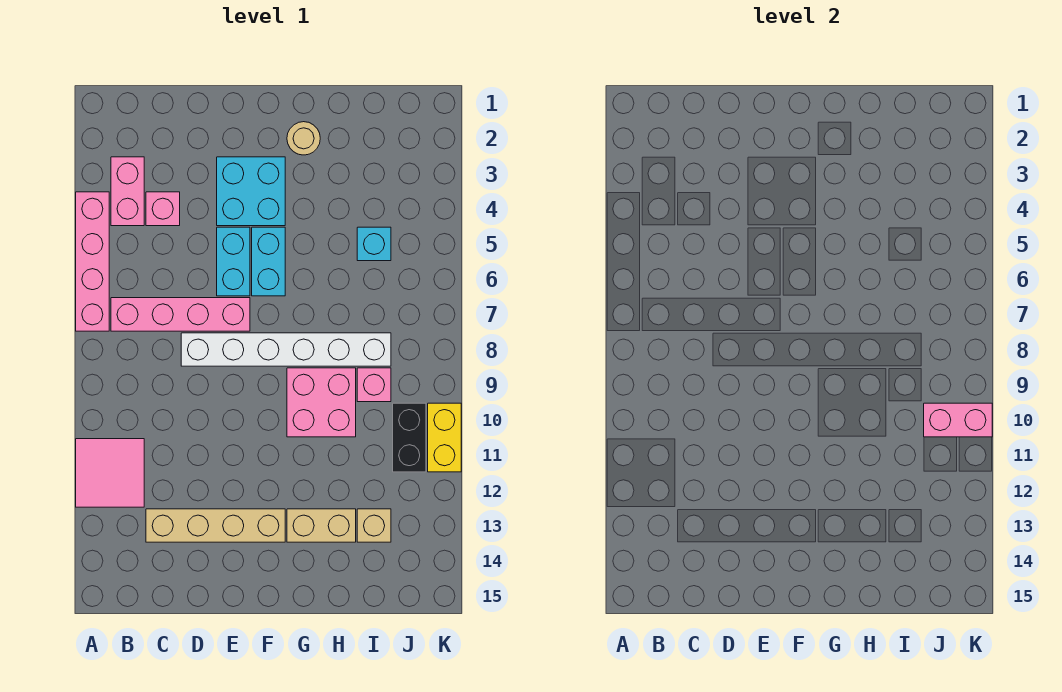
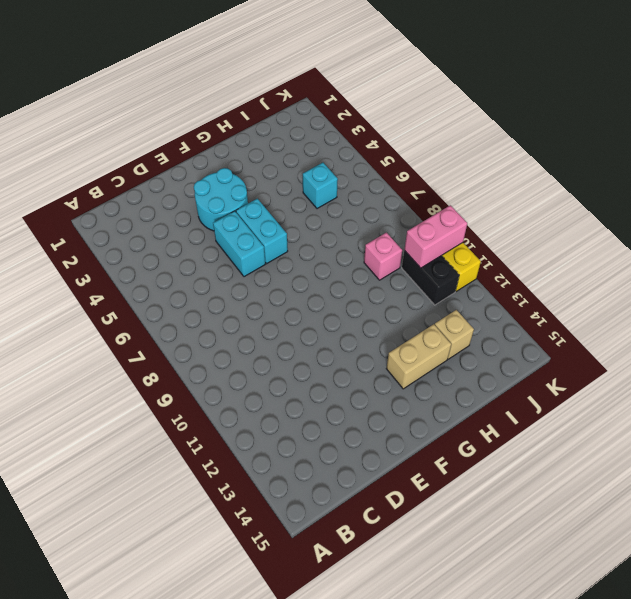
cyan round brick E3:F4 level 1 -> cyan brick E3:F4 level 1
none -> pink brick A4:A7 level 1
none -> pink tile A11:B12 level 1
none -> pink brick B3:B4 level 1

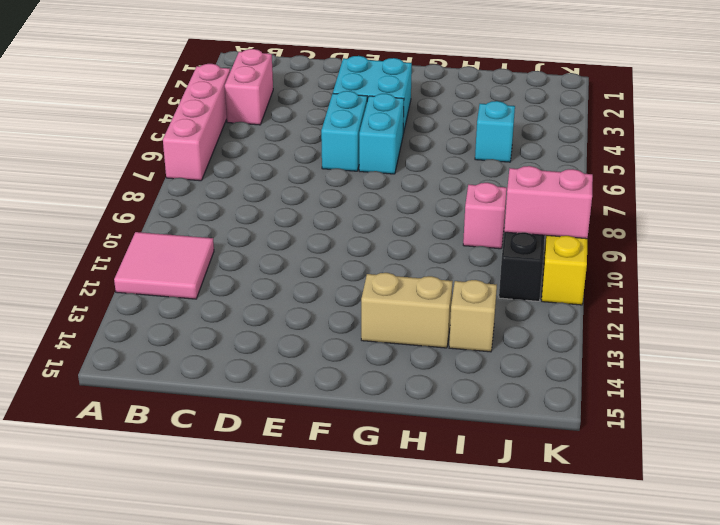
none -> pink brick B7:E7 level 1
none -> pink brick C4 level 1
none -> tan brick C13:F13 level 1

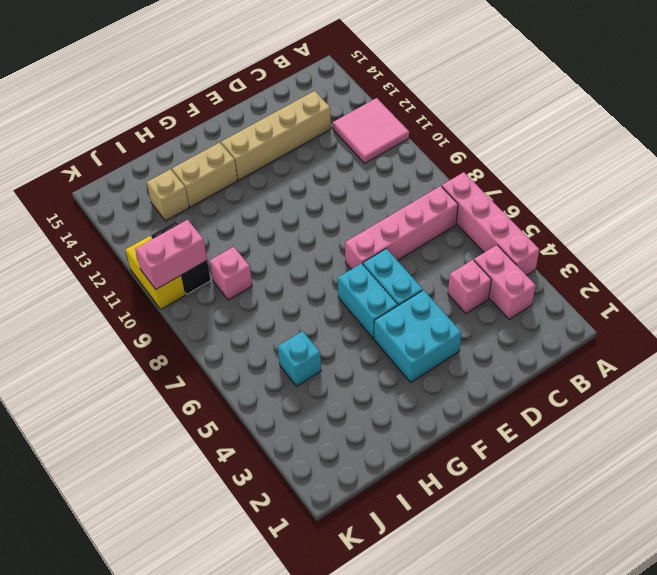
none -> white brick D8:I8 level 1
none -> tan round brick G2 level 1
none -> pink brick G9:H10 level 1

